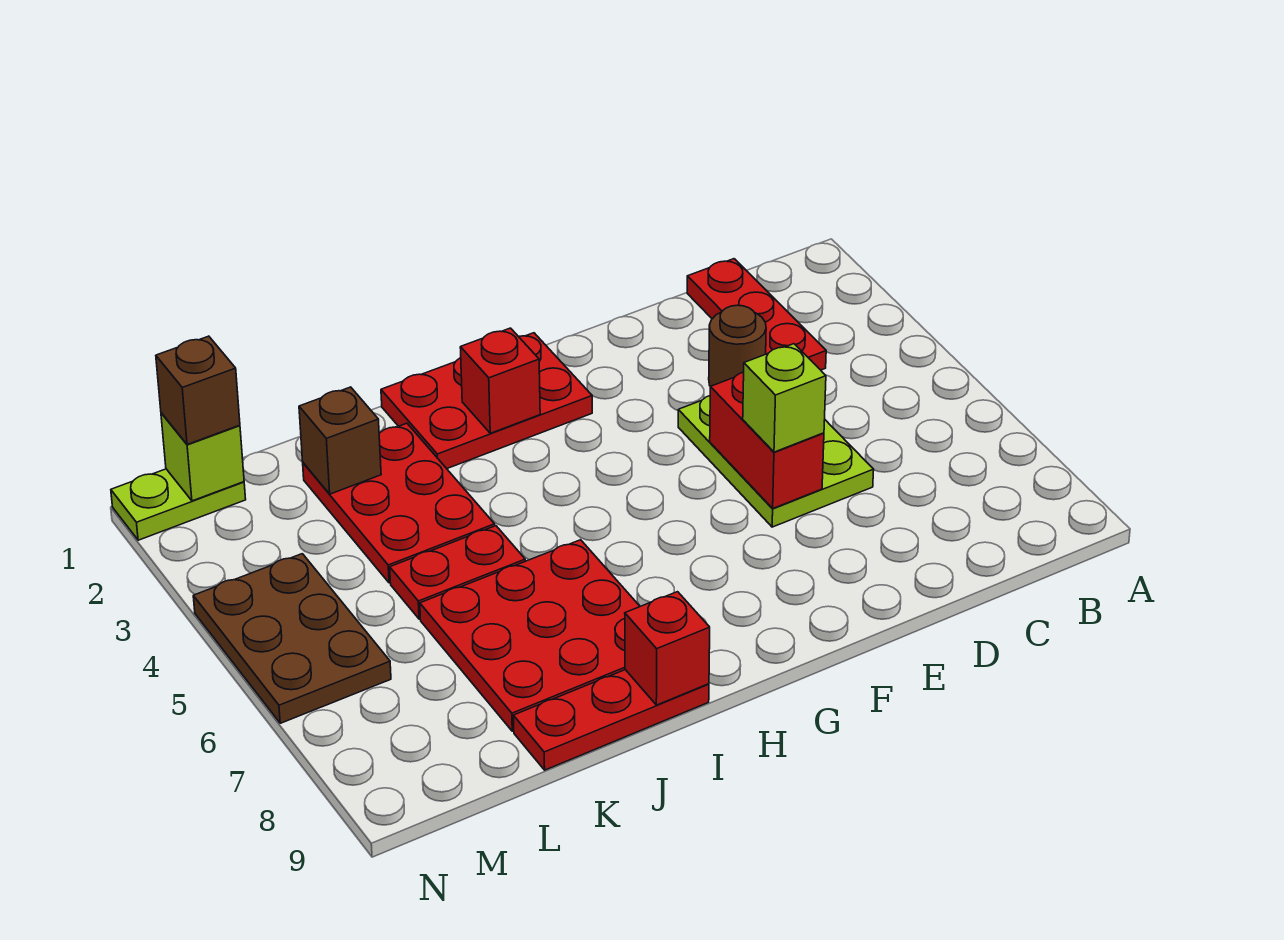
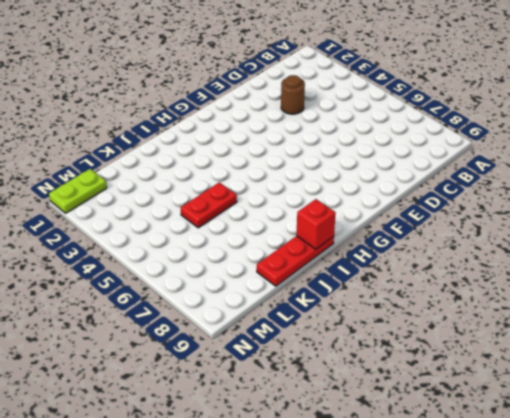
none -> red plate C1:C3 level 1
none -> lime plate D4:E6 level 1
none -> red plate G1:I2 level 1

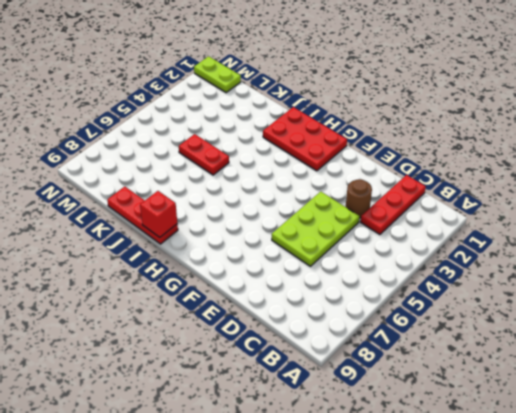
none -> red plate I6:K8 level 1
none -> red plate J2:K4 level 1
none -> brown plate M4:N6 level 1

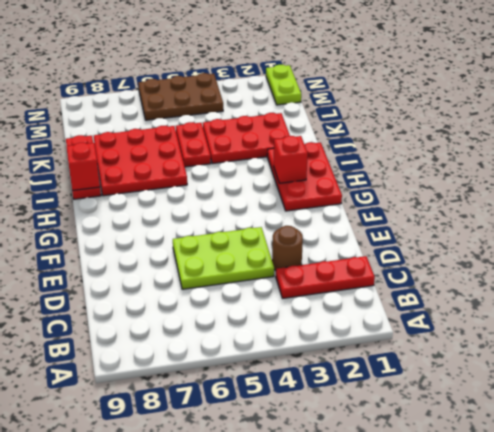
none -> red brick E5:E6 level 2
none -> brown brick K2 level 2
none -> lime brick M1 level 2

